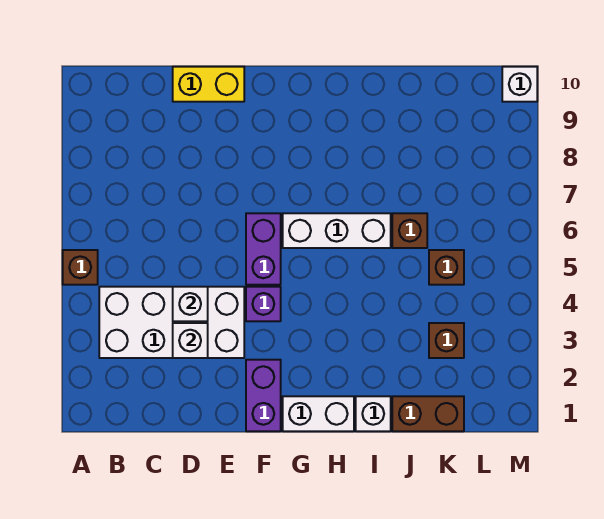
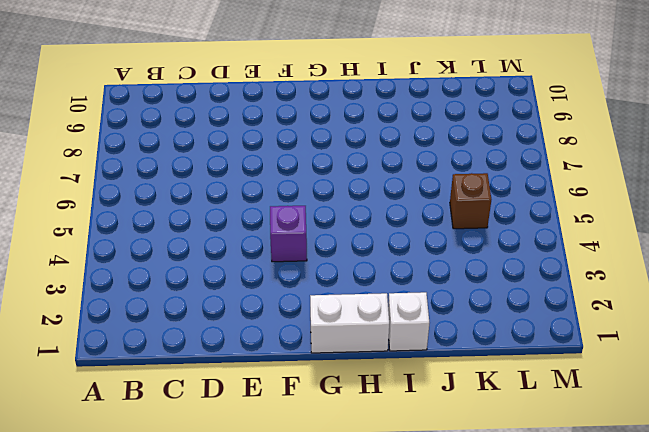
none -> brown brick A5 level 1
none -> white brick B3:E4 level 1
none -> yellow brick D10:E10 level 1

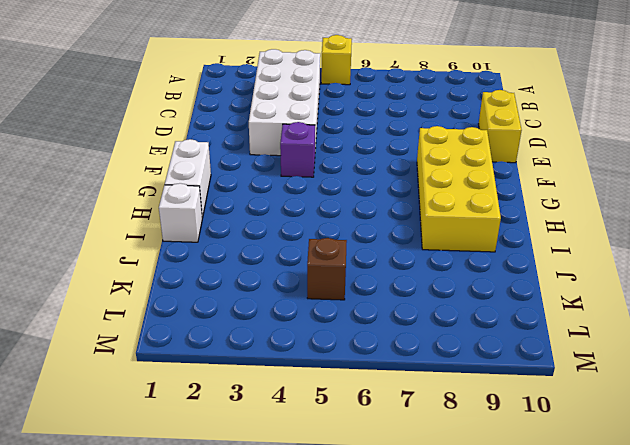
yellow brick A5 level 1 -> brown brick A5 level 1
yellow brick F8:I9 level 1 -> none
none -> purple brick F1:F2 level 1
none -> purple brick F5:F6 level 1
none -> white brick G6:I6 level 1

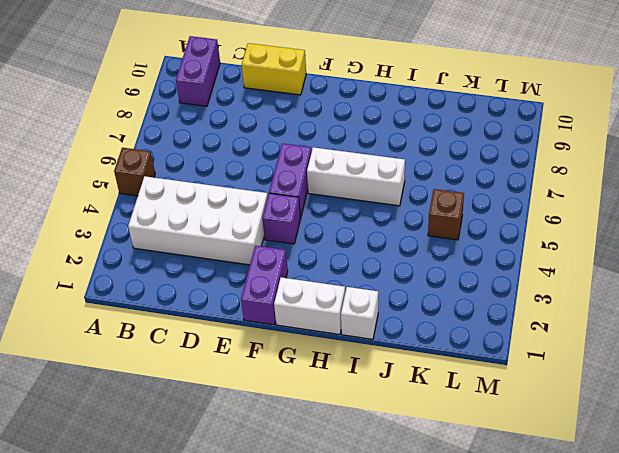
purple brick B9:B10 level 1 -> none
none -> brown brick J1:K1 level 1
none -> brown brick J6 level 1
none -> brown brick K3 level 1

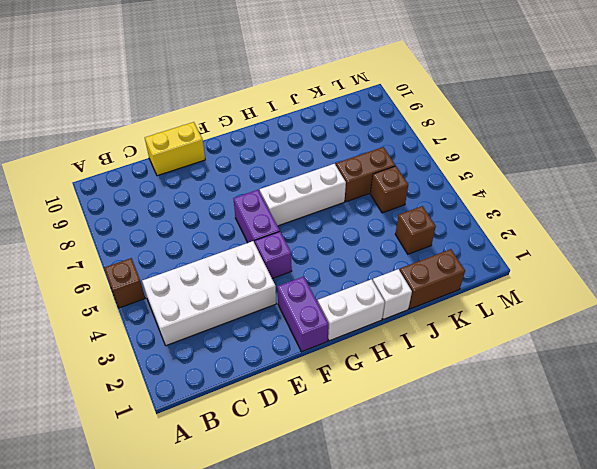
brown brick J6:K6 level 1 -> brown brick J6 level 1
none -> white brick M10 level 1
none -> white brick D3 level 2
none -> white brick D4 level 2

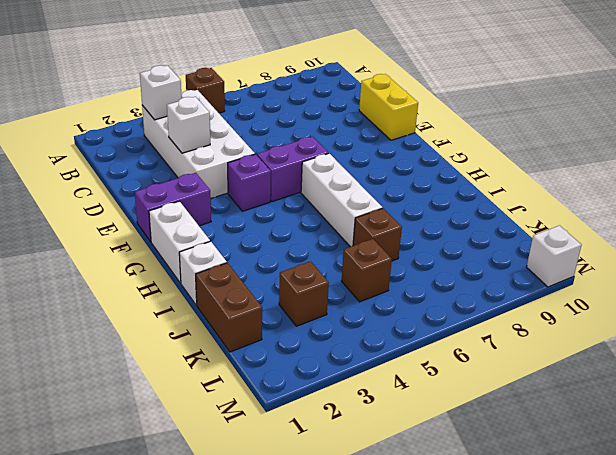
white brick B3 level 2 -> white brick D4 level 2

